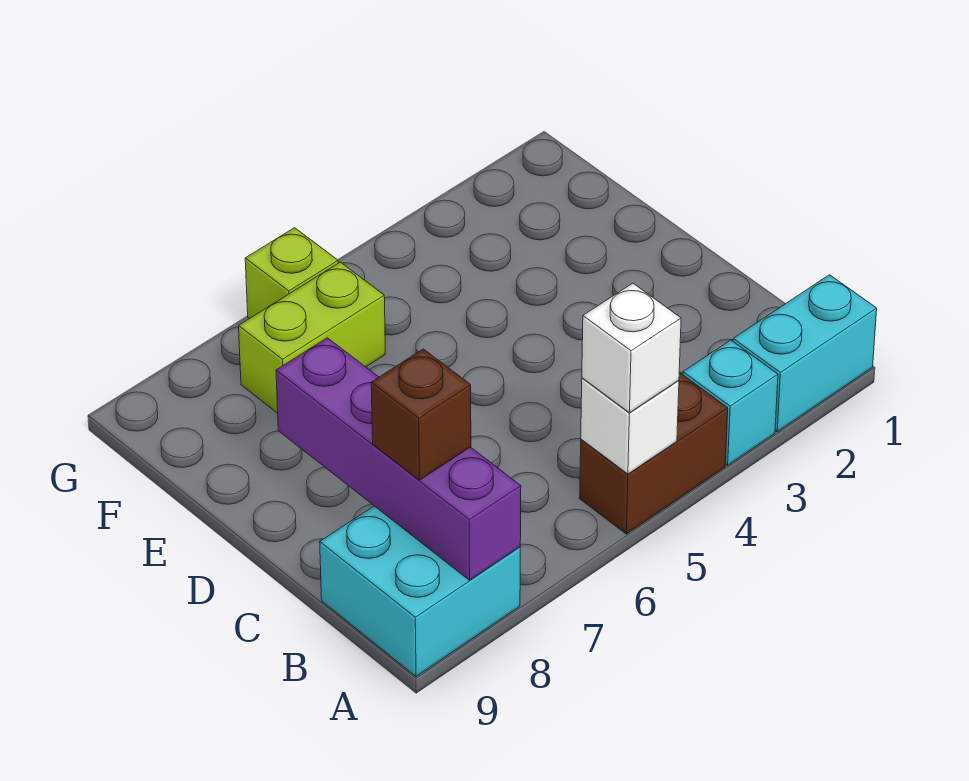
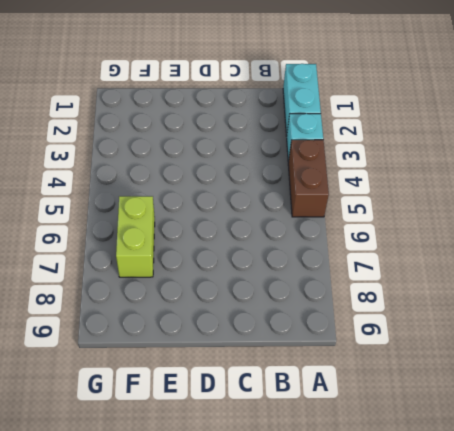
none -> cyan brick A8:B9 level 1
none -> lime brick G6 level 1

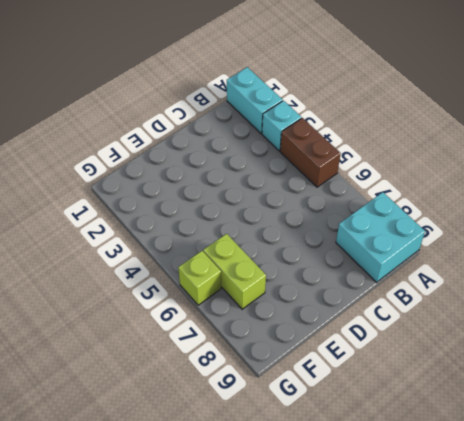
none -> white brick A5 level 2
none -> purple brick A8:D8 level 2

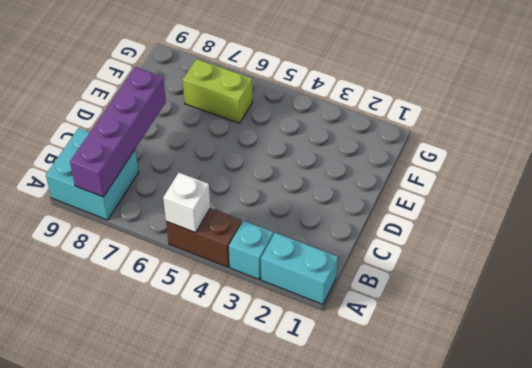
none -> lime brick G6 level 1
none -> white brick A5 level 3

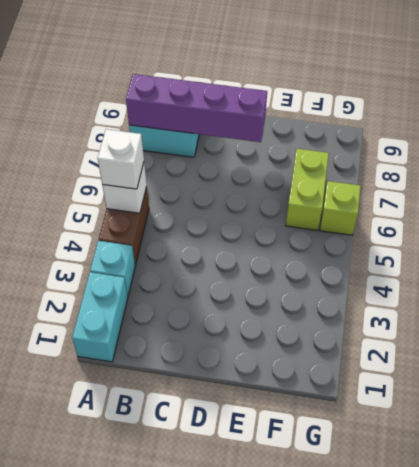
none -> brown brick B8 level 3

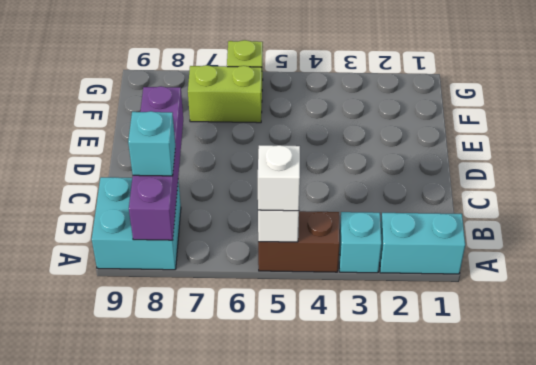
cyan brick B8 level 3 -> brown brick B8 level 3

